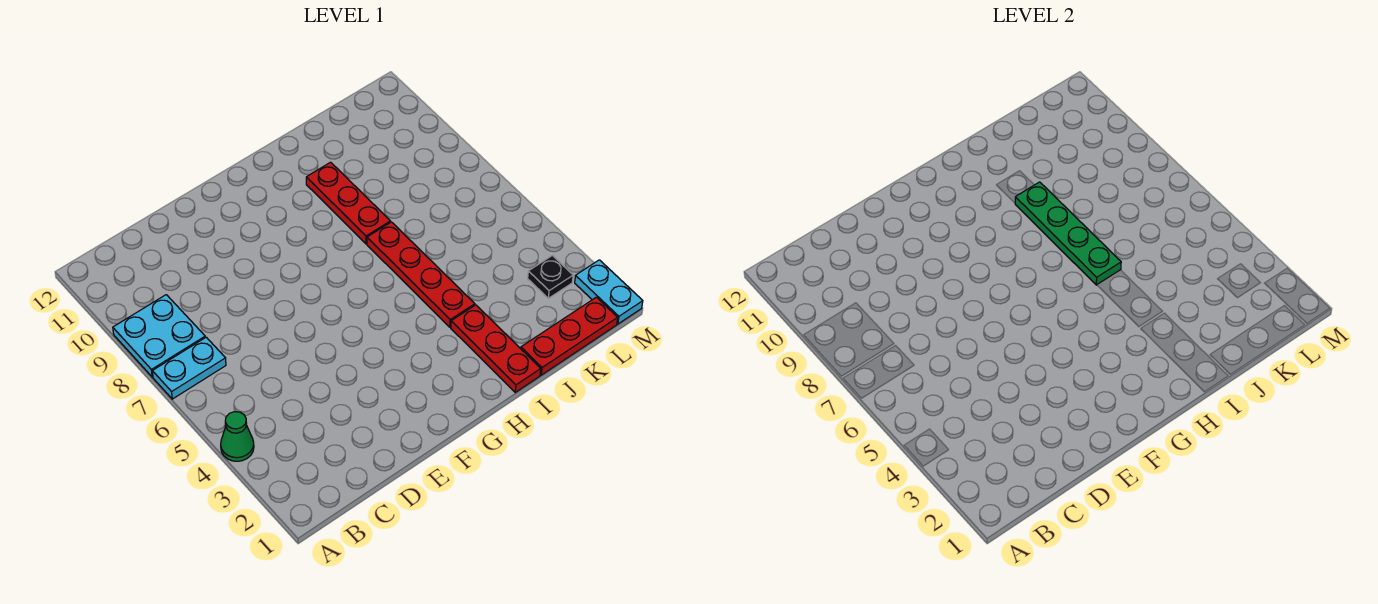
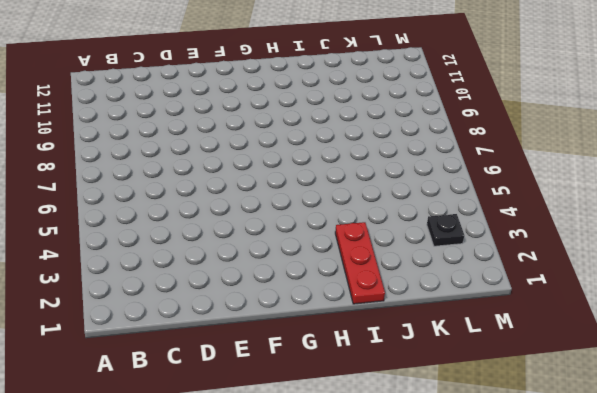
none -> green cone A4 level 1
none -> cyan plate A7:B7 level 1

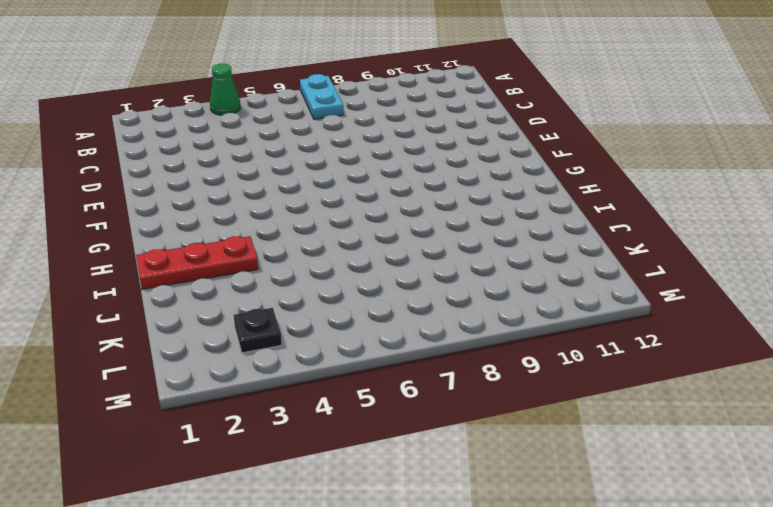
none -> cyan plate A8:B9 level 1
none -> red plate I4:I7 level 1

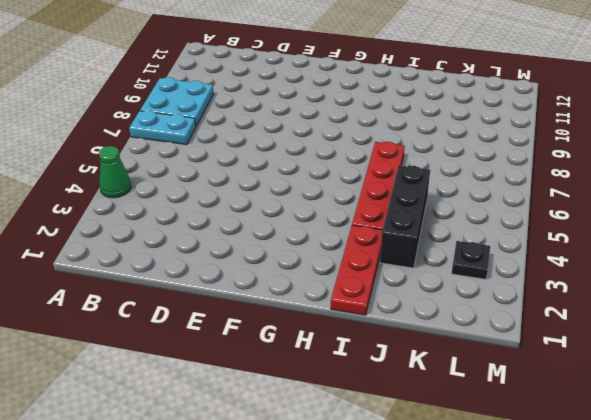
black brick J3:J5 level 1 -> none
none -> red plate I8:I10 level 1
none -> red plate J1:L1 level 1

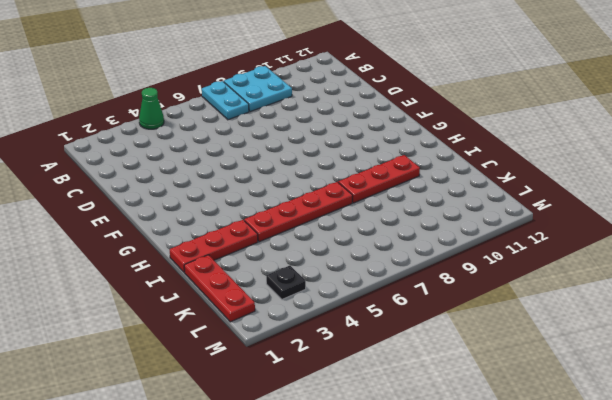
none -> cyan plate M1:M2 level 1
none -> green plate I6:I9 level 2

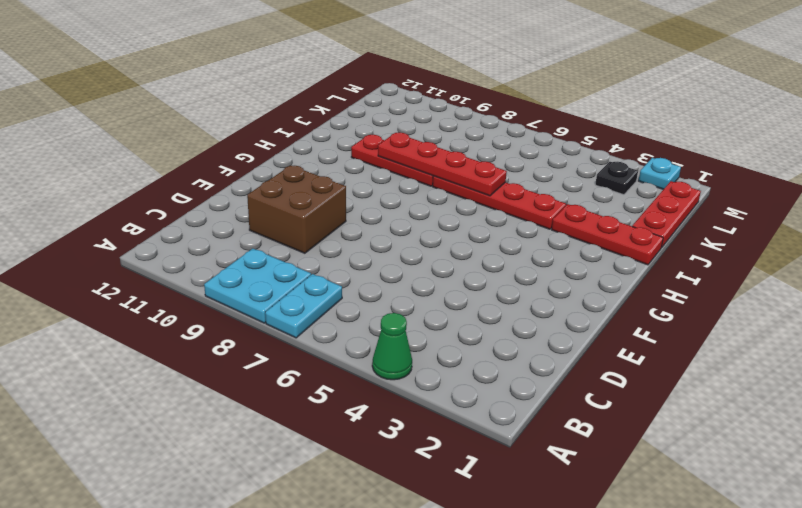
brown brick D9:E10 level 1 -> none
red plate I6:I9 level 2 -> green plate I6:I9 level 2
cyan plate M2 level 1 -> cyan plate M1:M2 level 1

